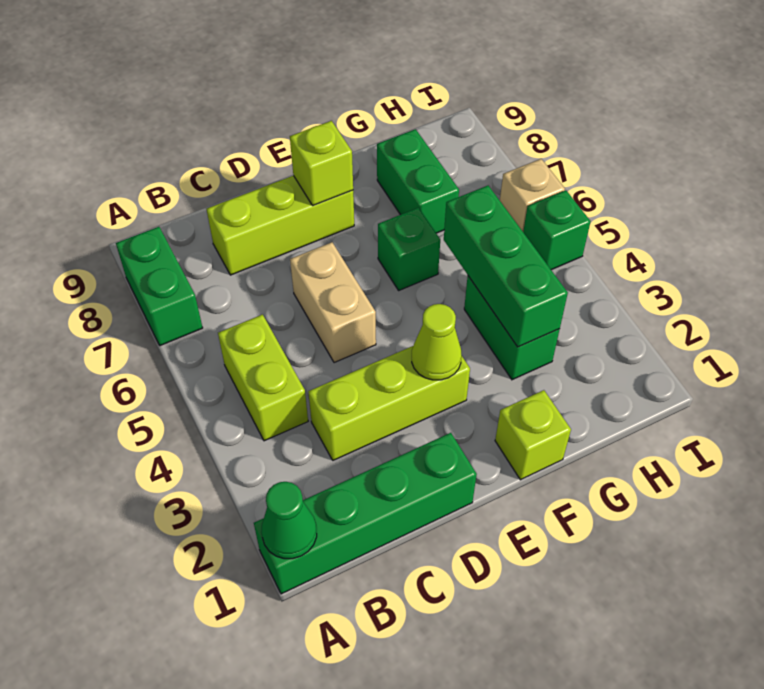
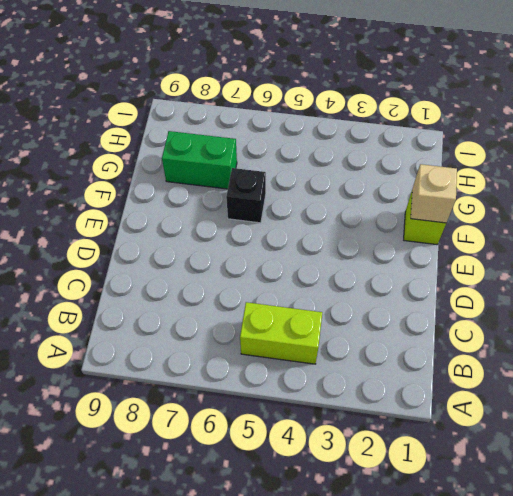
tan brick F1 level 2 -> tan brick I6 level 1
black brick F6 level 1 -> green brick F6 level 1
none -> green brick A1:D1 level 1
none -> green brick A7:A8 level 1
none -> lime brick C3:E3 level 1

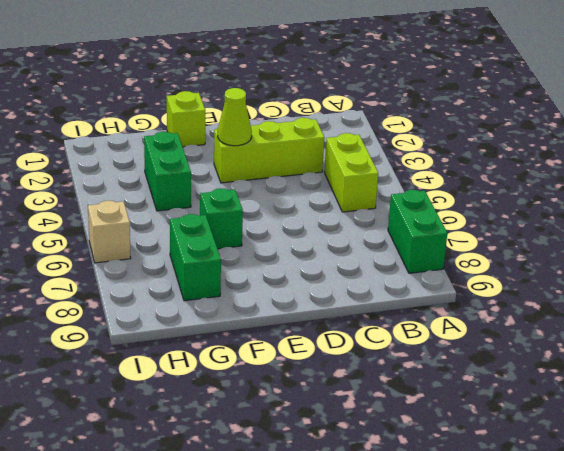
none -> green brick A1:D1 level 1
none -> lime brick C8:E8 level 1
none -> tan brick D5:D6 level 1

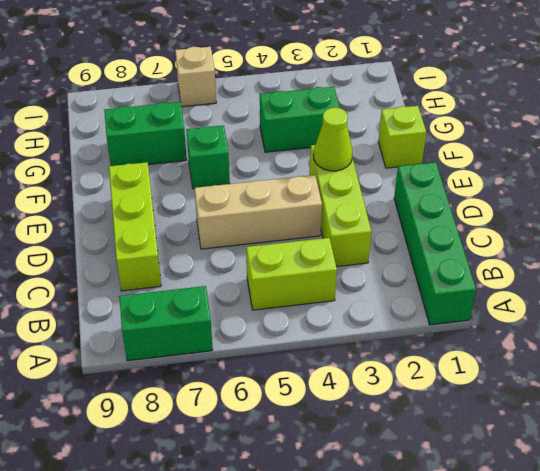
tan brick D4:D6 level 1 -> tan brick D5:D6 level 1
none -> green brick I5 level 1
none -> green cone A1 level 2
none -> lime brick E8 level 2

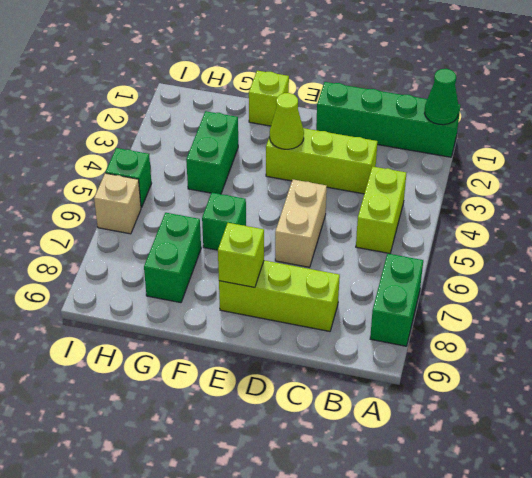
none -> green brick G3:G5 level 2

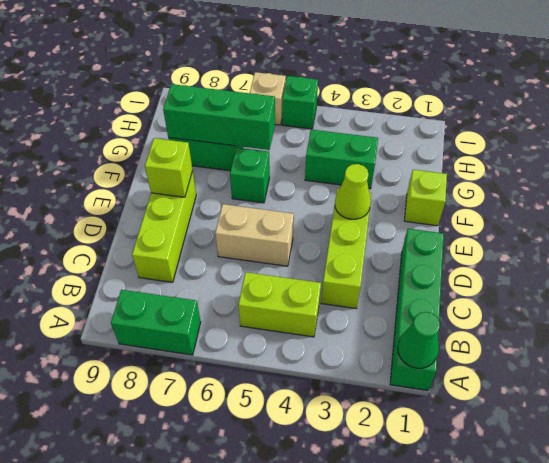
green brick G6:G8 level 2 -> green brick G3:G5 level 2

